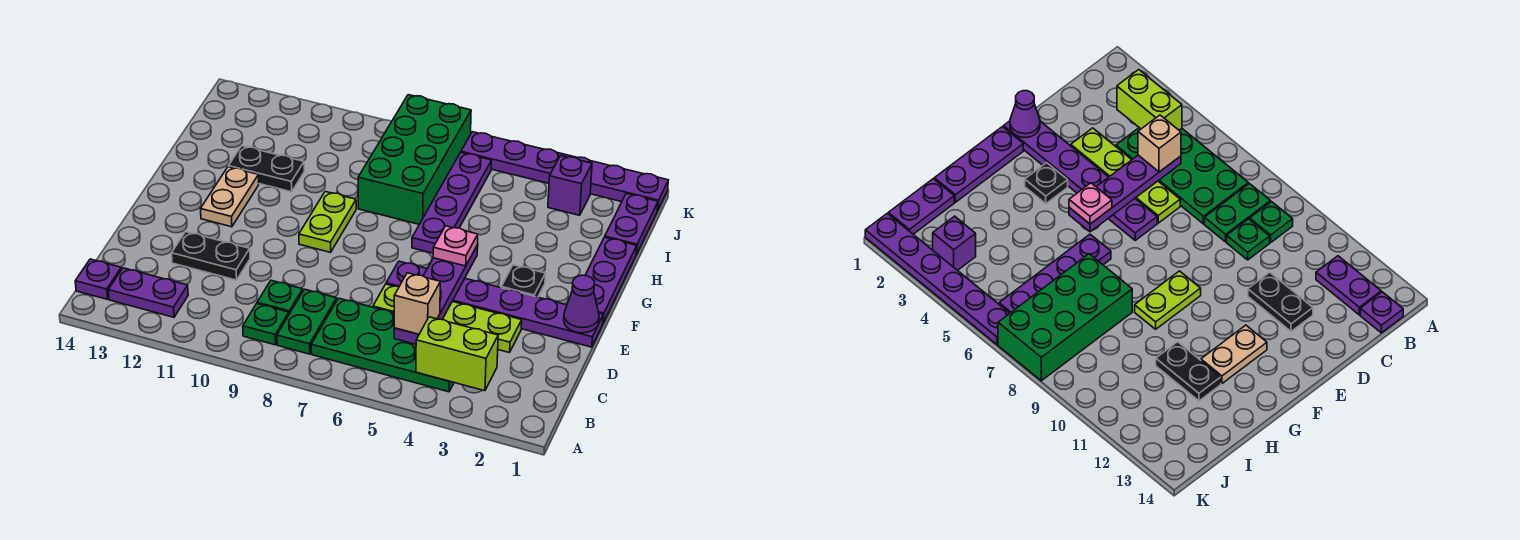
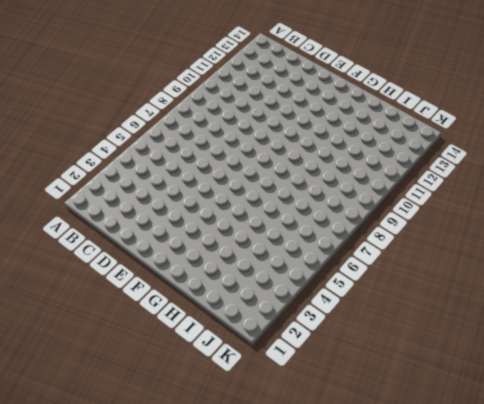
none -> green plate B4:C7 level 1
none -> green plate B8:C8 level 1
none -> green plate B9 level 1

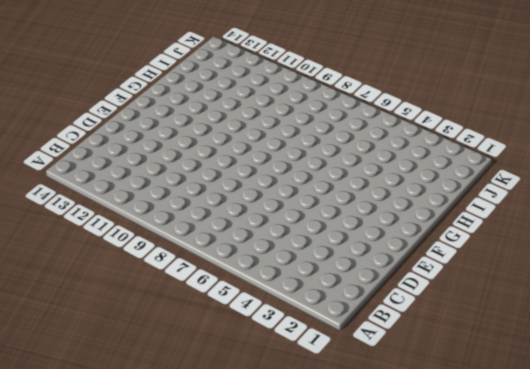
none -> green plate B4:C7 level 1
none -> green plate B8:C8 level 1
none -> green plate B9 level 1

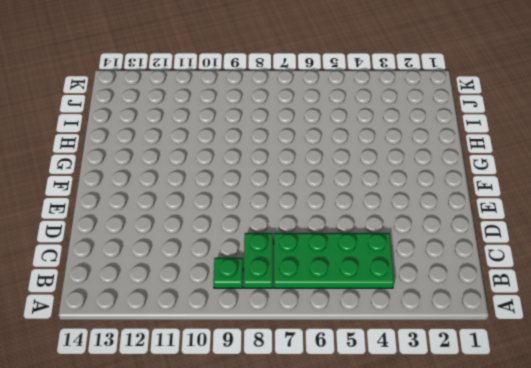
none -> purple plate B12:B13 level 1
none -> purple plate B14 level 1
none -> green plate C9 level 1

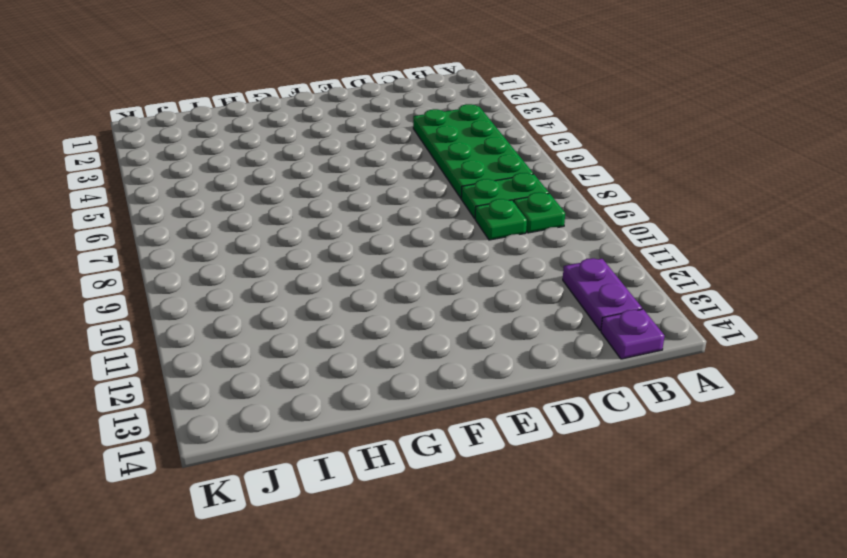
none -> lime plate D3:D6 level 1
none -> black plate D11:D12 level 1
none -> purple plate E1:E6 level 1

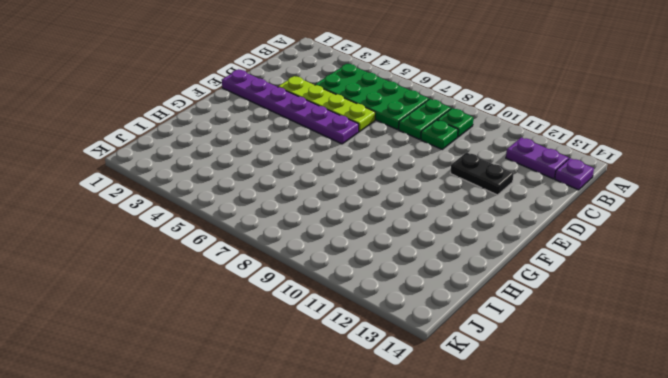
none -> purple plate F1:H1 level 1
none -> black plate F3 level 1
none -> lime plate F9:G9 level 1

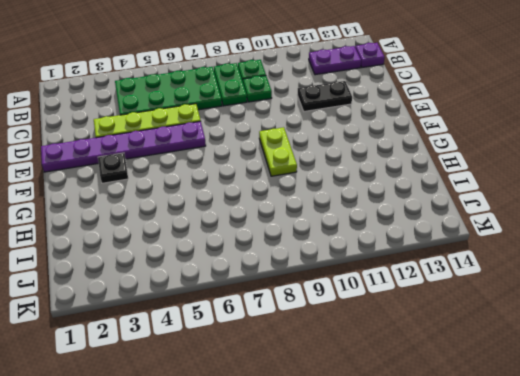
none -> purple plate F1:H1 level 1
none -> tan plate F12:G12 level 1
none -> purple plate G6:J6 level 1

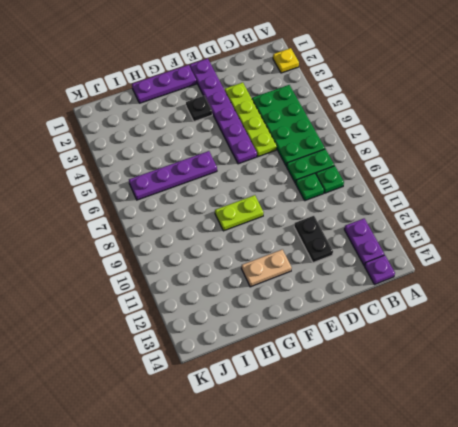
yellow plate A2 level 1 -> none
none -> green brick H7:K8 level 1
none -> black plate H11:H12 level 1
none -> purple plate I1:J1 level 1

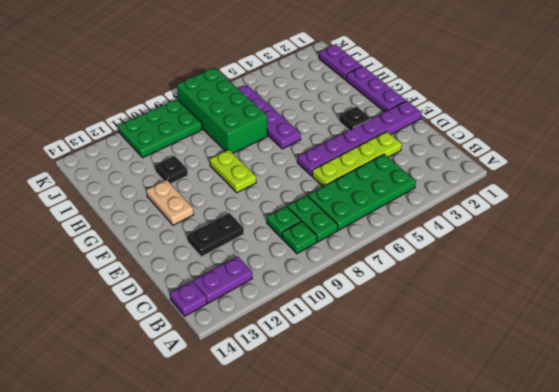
black plate H11 level 1 -> black plate H11:H12 level 1
green plate J9:K11 level 1 -> none
none -> purple brick J3 level 1
none -> purple plate K1:K6 level 1
none -> lime brick B3:B4 level 2

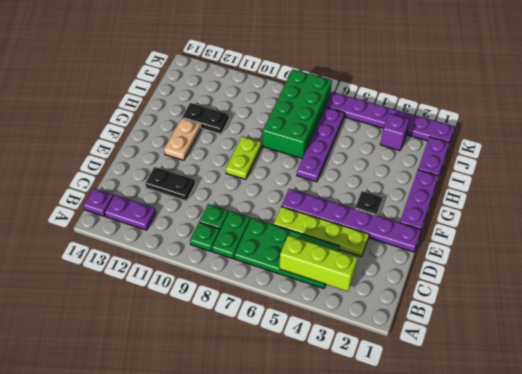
lime brick B3:B5 level 2 -> lime brick B3:B4 level 2
none -> purple plate C5:F5 level 2
none -> purple cone E1 level 2
none -> tan brick C5 level 3

